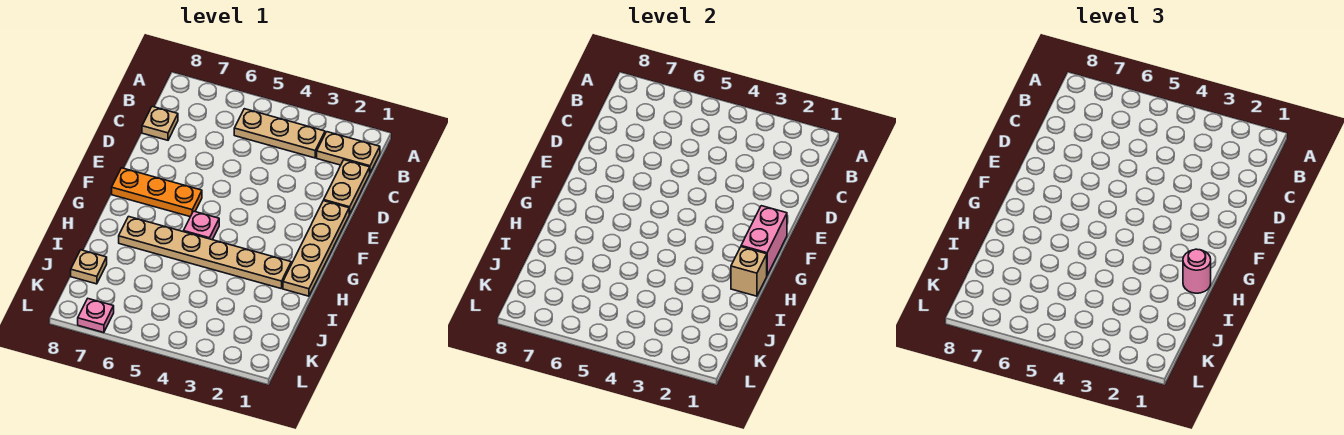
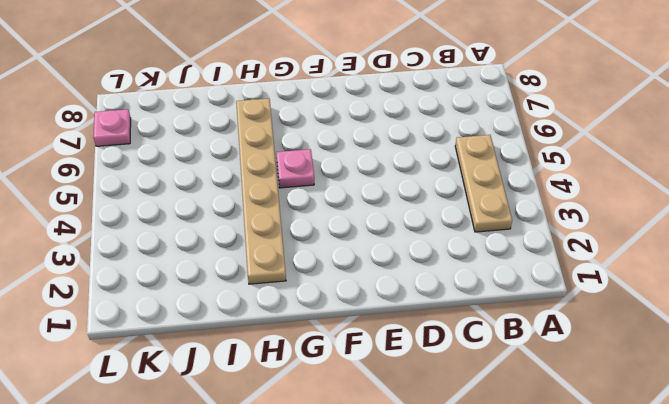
none -> tan plate B1:B2 level 1
none -> tan plate C1:D1 level 1
none -> tan plate C8 level 1

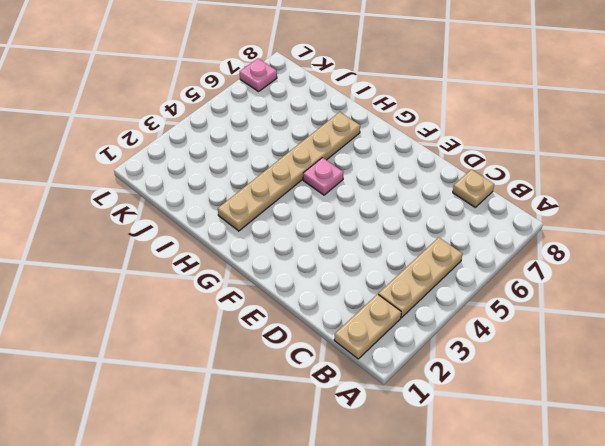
none -> tan plate C1:D1 level 1
none -> tan plate E1:H1 level 1
none -> orange plate F6:F8 level 1

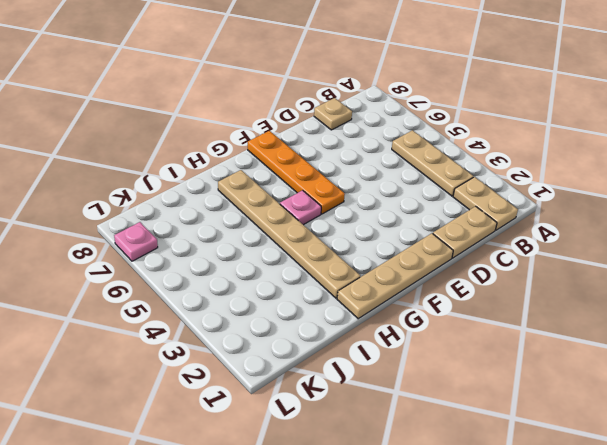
orange plate F5:F8 level 1 -> orange plate F6:F8 level 1
none -> tan plate J8 level 1
none -> pink brick F1:G1 level 2
none -> tan brick H1 level 2

